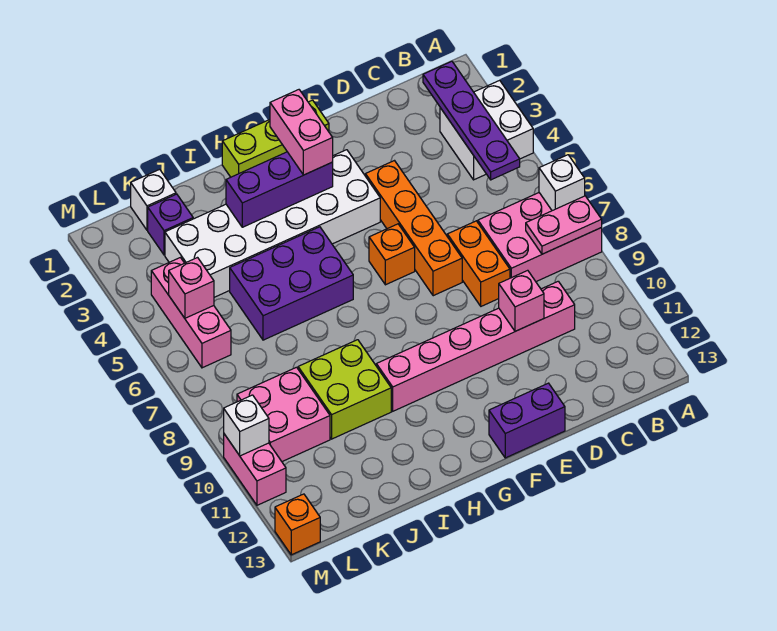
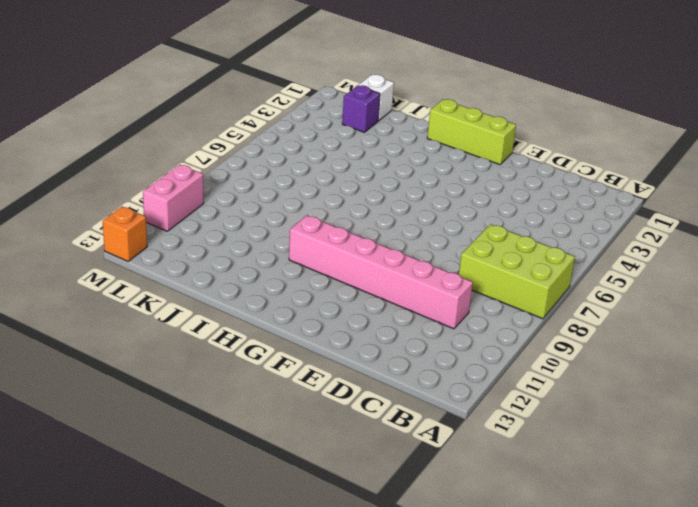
lime brick A7:C8 level 1 -> pink brick A7:C8 level 1
none -> white brick A3:B4 level 1
none -> orange brick D7:D8 level 1
none -> orange brick E4:E7 level 1

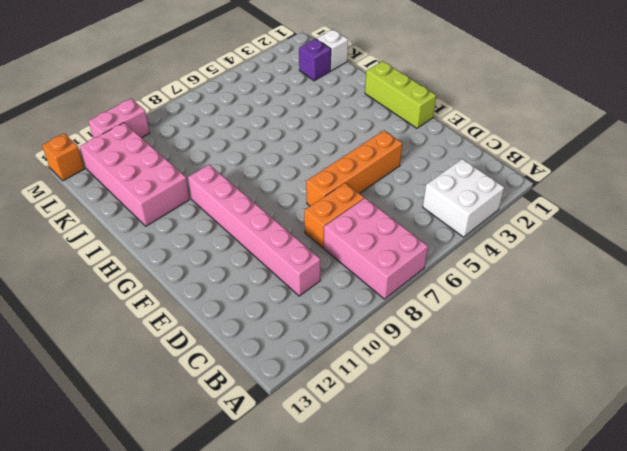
pink brick I11:L12 level 1 -> none
none -> purple brick E13:F13 level 1
none -> white brick F3:K4 level 1
none -> orange brick F6 level 1

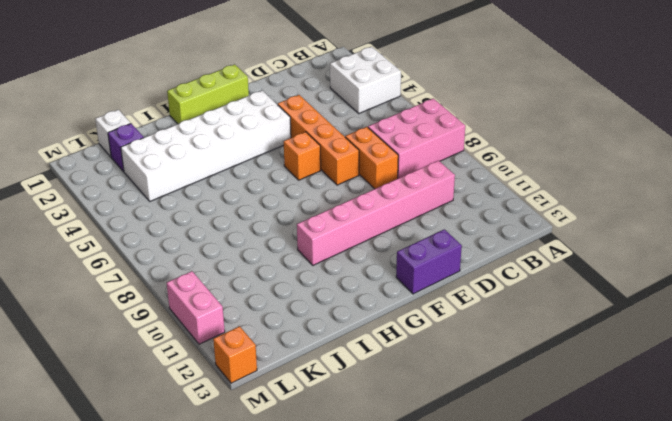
none -> purple brick H5:J6 level 1
none -> lime brick I9:J10 level 1
none -> pink brick K9:L10 level 1

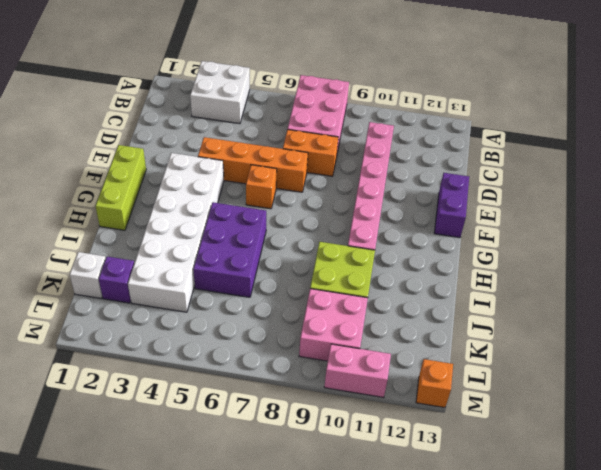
none -> pink brick L4:L6 level 1
none -> white brick A7 level 2
none -> pink plate A8:B8 level 2

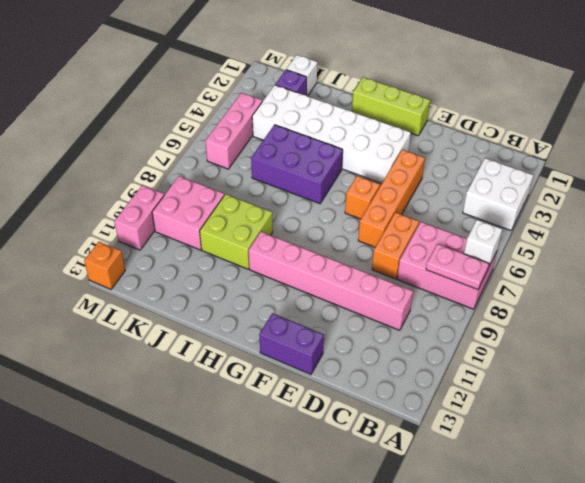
none -> purple plate B2:B5 level 2
none -> pink brick D10 level 2
none -> purple brick G3:I3 level 2

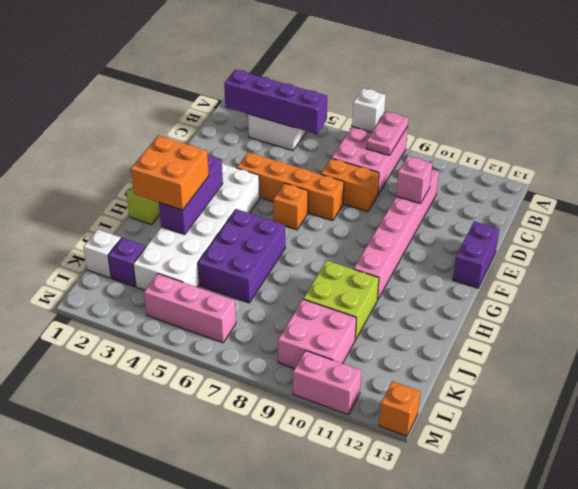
purple brick B2:B5 level 2 -> purple plate B2:B5 level 2
orange brick H2:I3 level 3 -> none
none -> pink brick L5 level 2
none -> white brick M10 level 2
none -> pink brick G2:G3 level 3

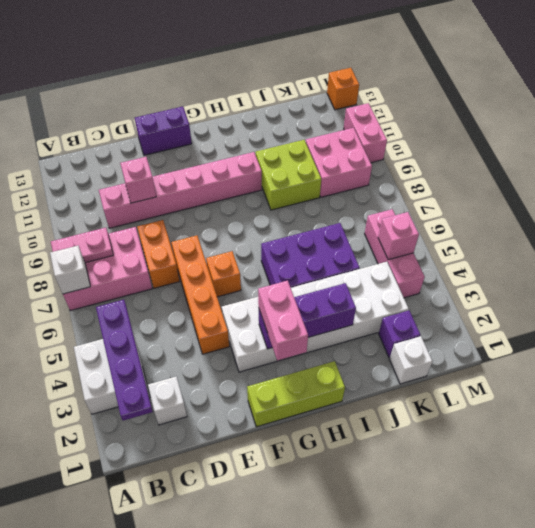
white brick C2 level 1 -> white brick M10 level 2

